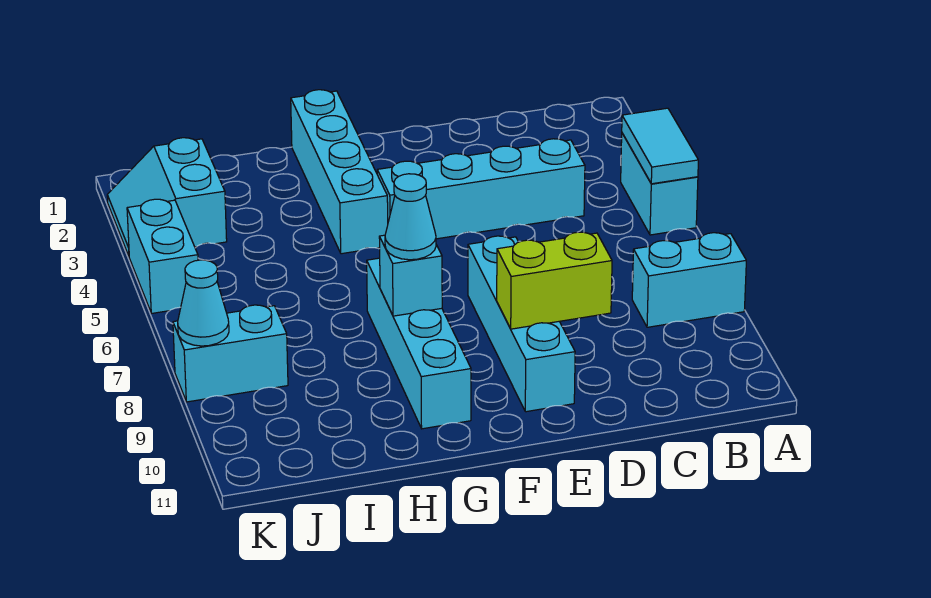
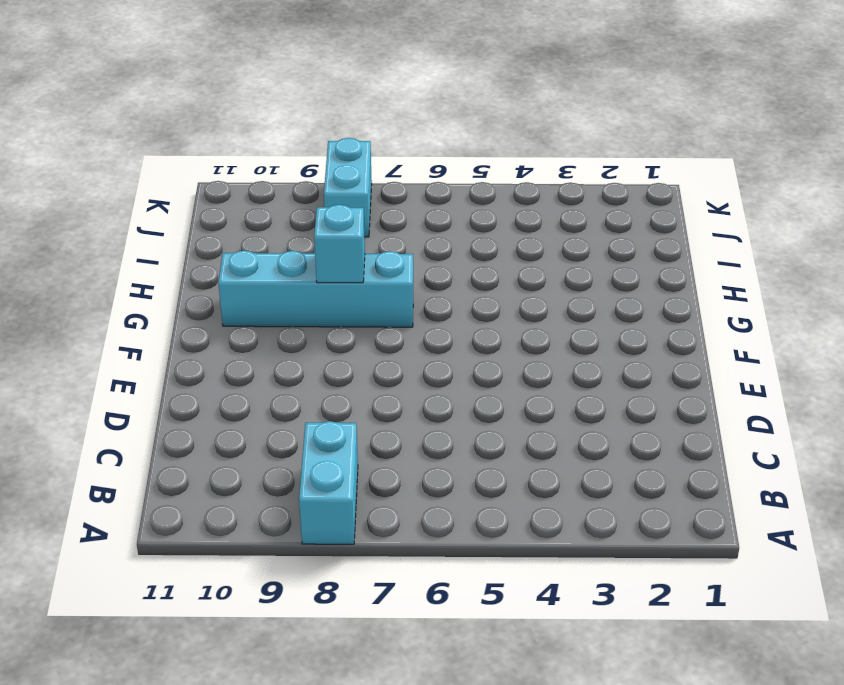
none -> cyan brick A4:A5 level 1
none -> cyan brick C4:F4 level 1
none -> cyan brick E7:E10 level 1

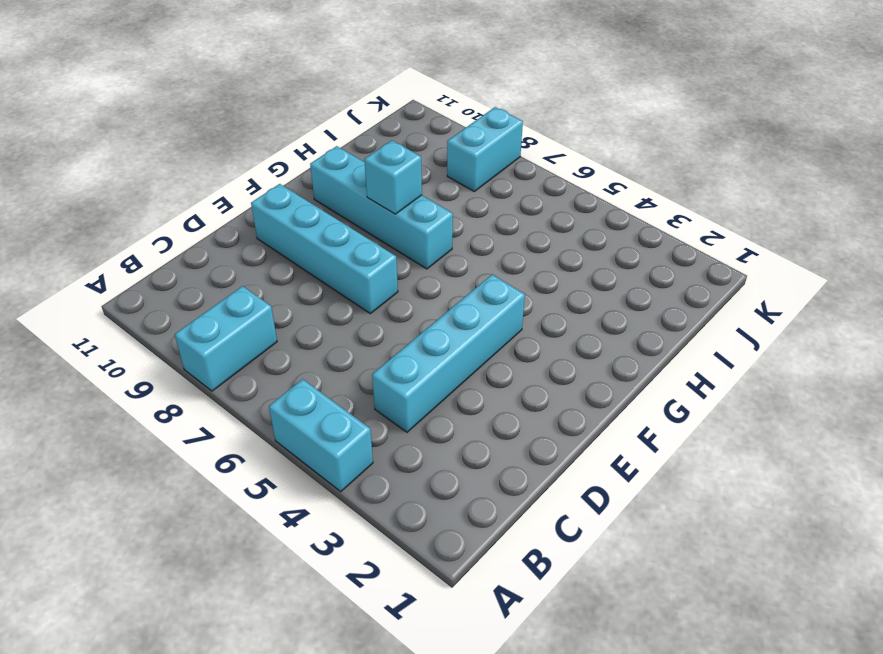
none -> cyan brick G1:G4 level 1
none -> cyan slope J2:K3 level 1 top J
none -> cyan brick K4:K5 level 1

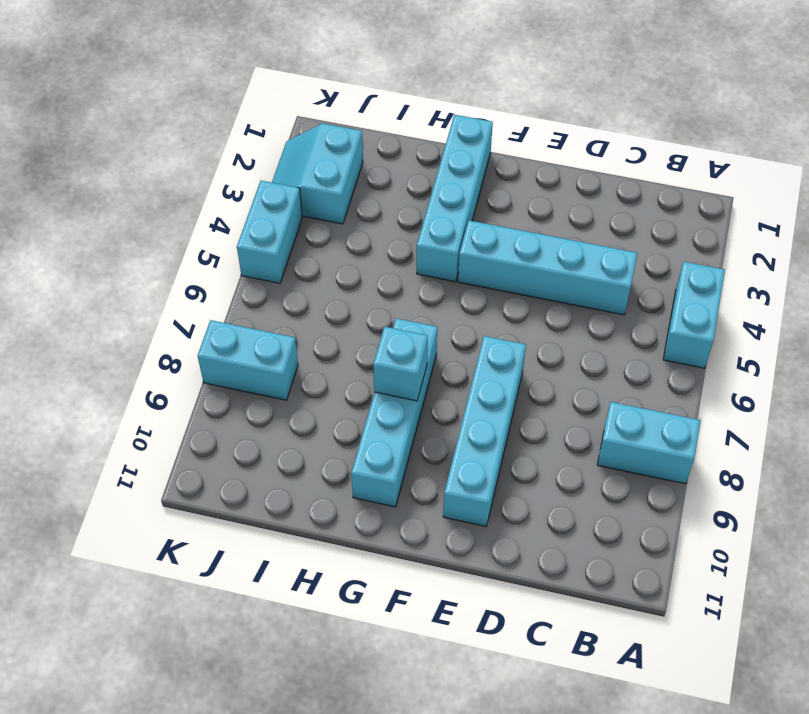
none -> cyan tile A4:A5 level 2
none -> lime brick D9:E9 level 2
none -> cyan cone K8 level 2

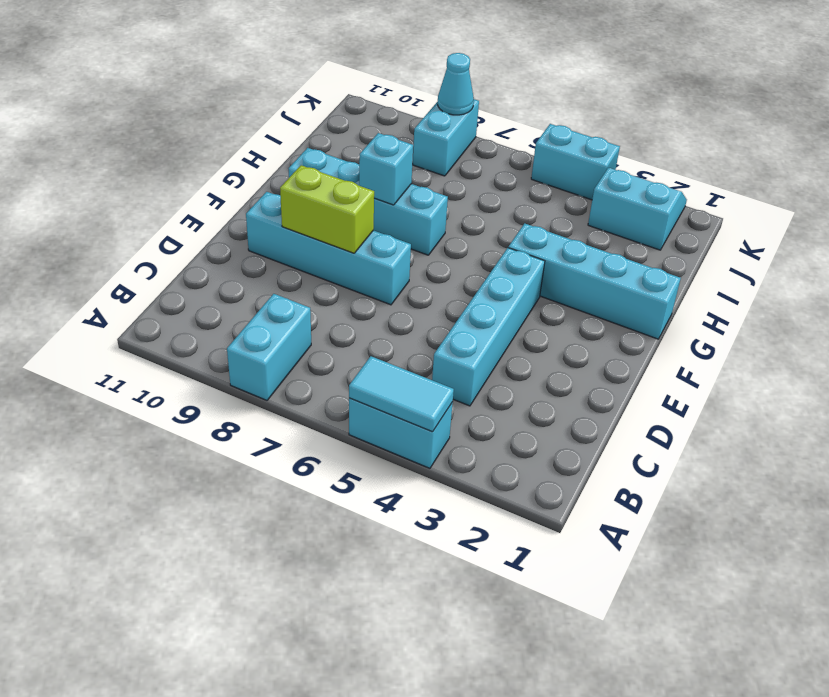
lime brick E8:E9 level 2 -> lime brick D9:E9 level 2
none -> cyan cone G8 level 3

